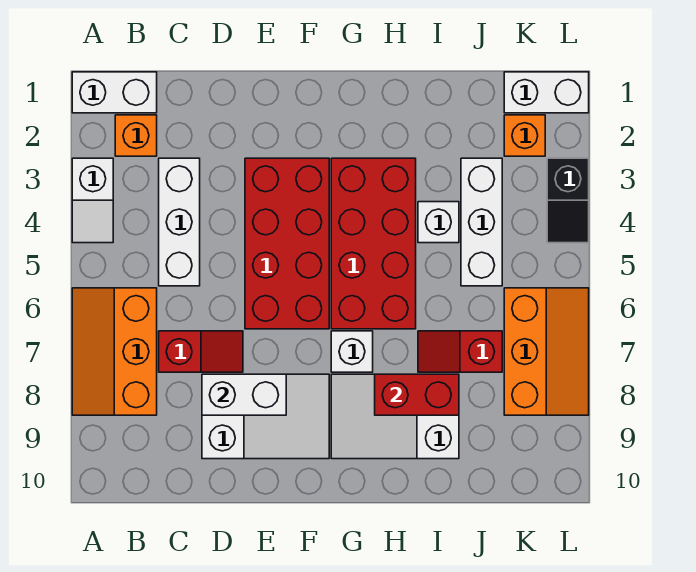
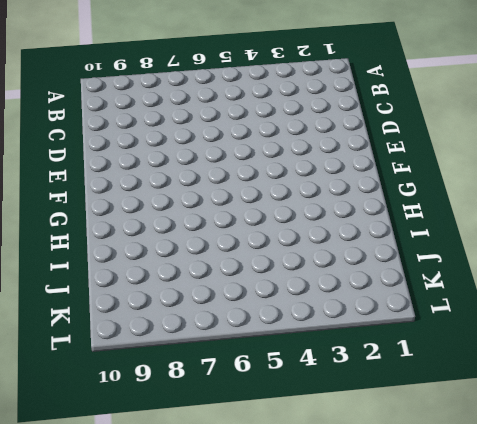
none -> white brick A1:B1 level 1
none -> white slope A3:A4 level 1 top 3
none -> orange slope A6:B8 level 1 top B

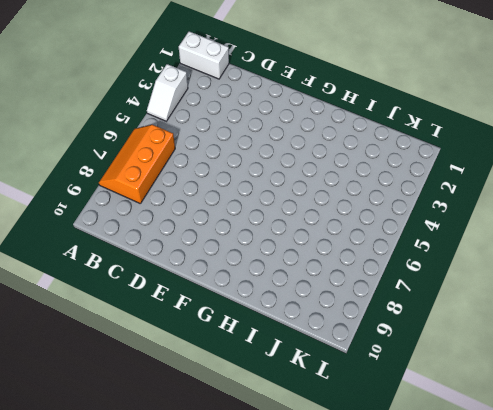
none -> orange brick B2 level 1
none -> white brick C3:C5 level 1
none -> red slope C7:D7 level 1 top C

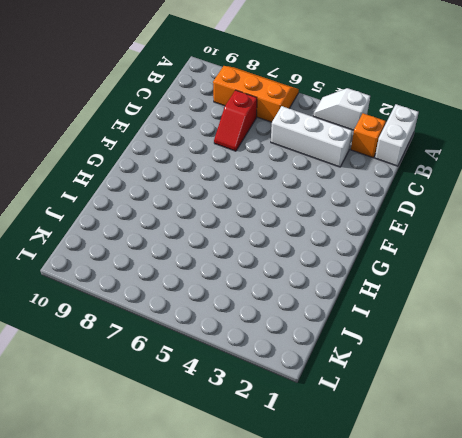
none -> white slope D8:F9 level 1 top D
none -> red brick E3:F6 level 1
none -> red brick G3:H6 level 1

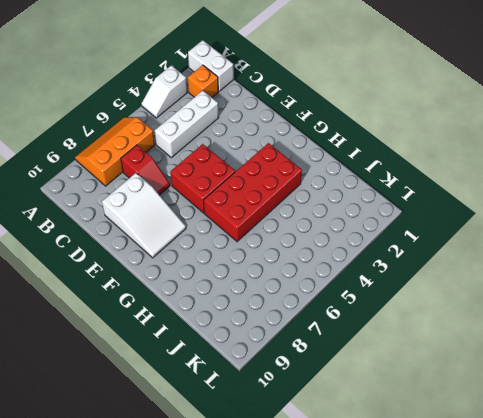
red brick E5:F6 level 1 -> red brick E3:F6 level 1
none -> white brick G7 level 1
none -> white slope G8:I9 level 1 top I
none -> white brick I4 level 1

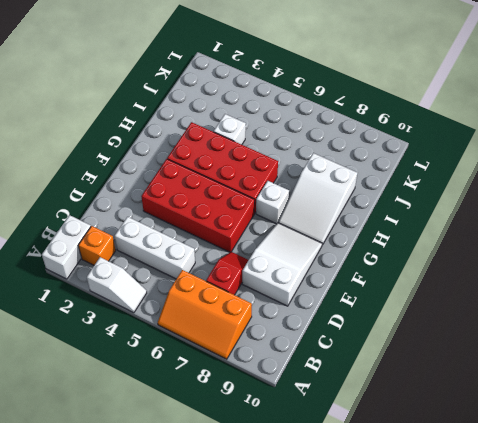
none -> red slope I7:J7 level 1 top J
none -> white brick J3:J5 level 1
none -> white brick K1:L1 level 1

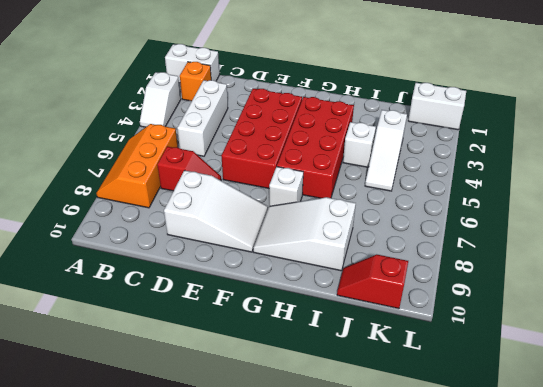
white slope J3:J5 level 1 top 3 -> white brick J3:J5 level 1
red slope J10:K10 level 1 top K -> red slope I7:J7 level 1 top J
none -> orange brick K2 level 1
none -> orange slope K6:L8 level 1 top K
none -> black slope L3:L4 level 1 top 3

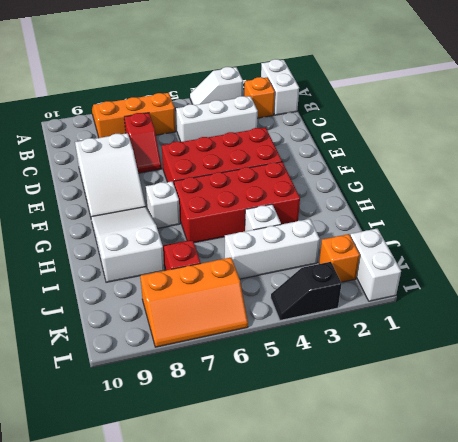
none -> white brick D8:E8 level 2
none -> red brick H8:I8 level 2

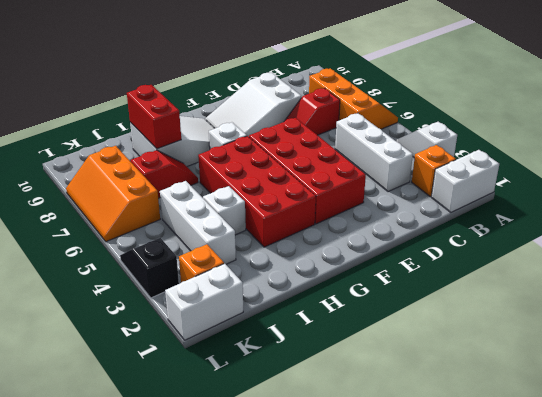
red brick I8:I9 level 2 -> red brick H8:I8 level 2
none -> white brick D8:E8 level 2

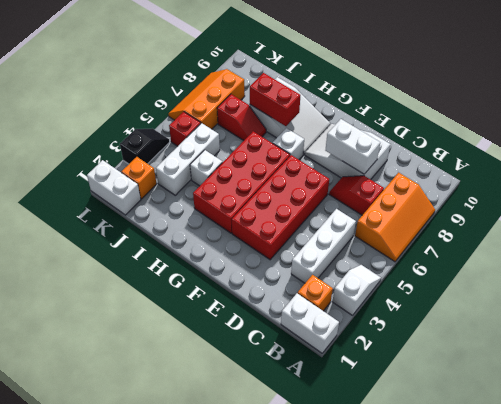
red brick K5 level 1 -> none

